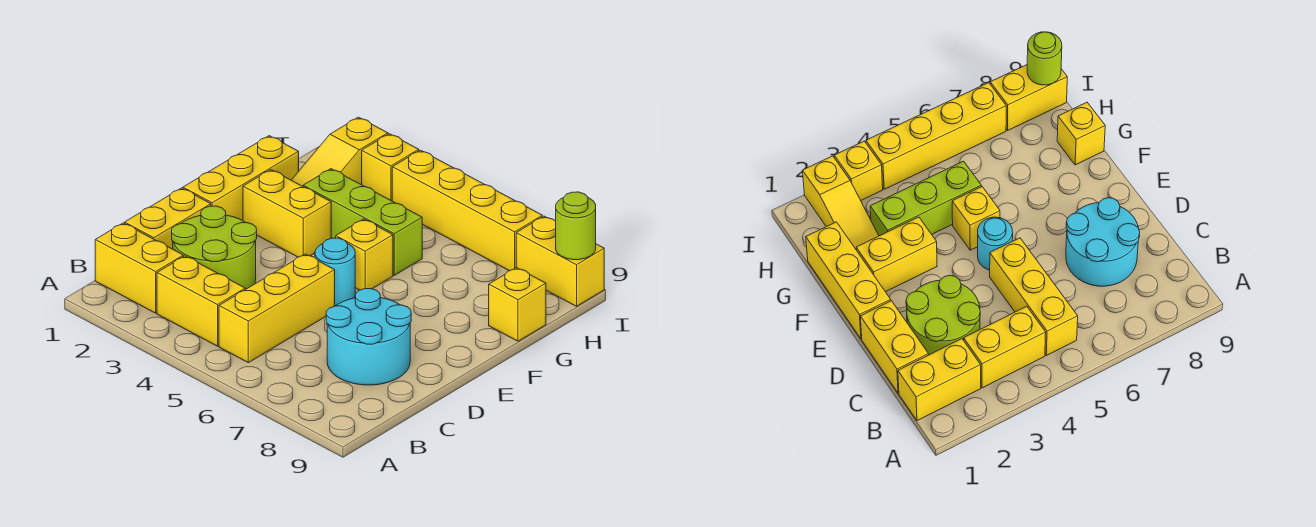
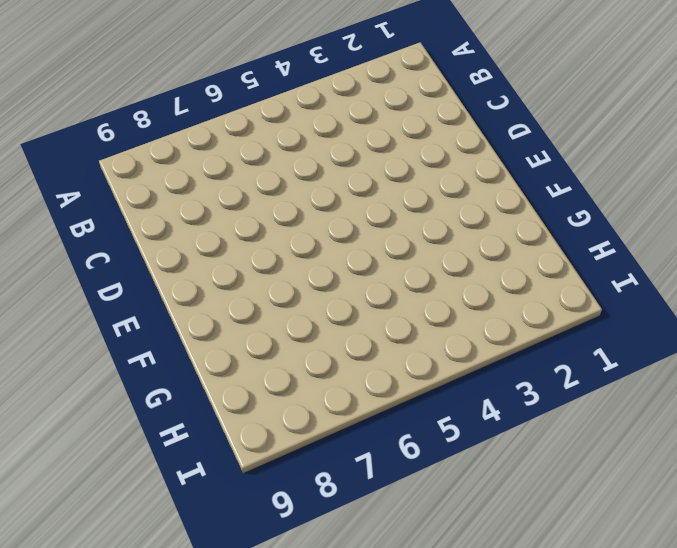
none -> yellow brick B1:B2 level 1
none -> yellow brick B3:B4 level 1
none -> yellow brick B5:D5 level 1

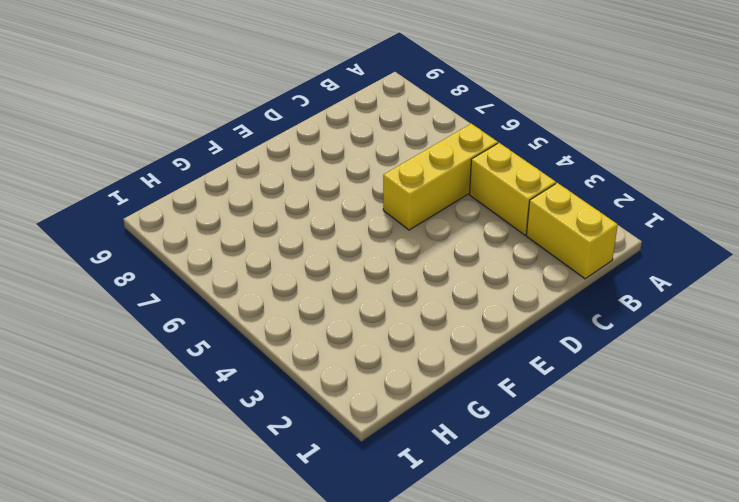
none -> yellow brick C1:D1 level 1
none -> lime round brick C2:D3 level 1
none -> cyan round brick C7:D8 level 1

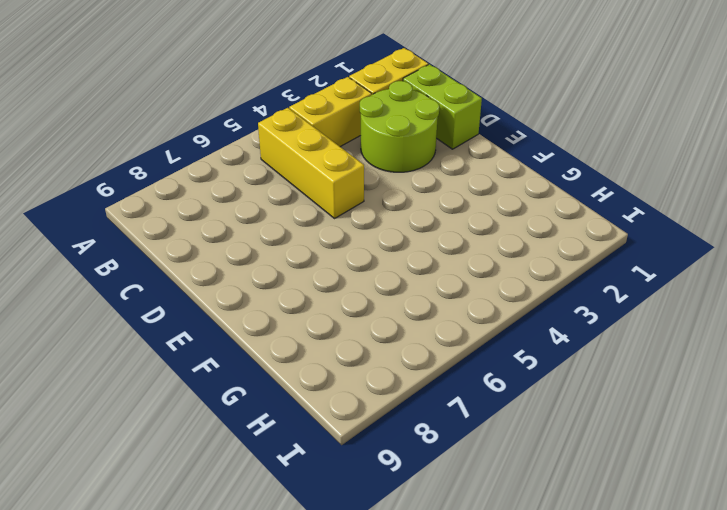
lime brick C1:D1 level 1 -> yellow brick C1:D1 level 1
none -> cyan round brick C7:D8 level 1
none -> yellow brick E1:G1 level 1
none -> cyan round brick E5 level 1

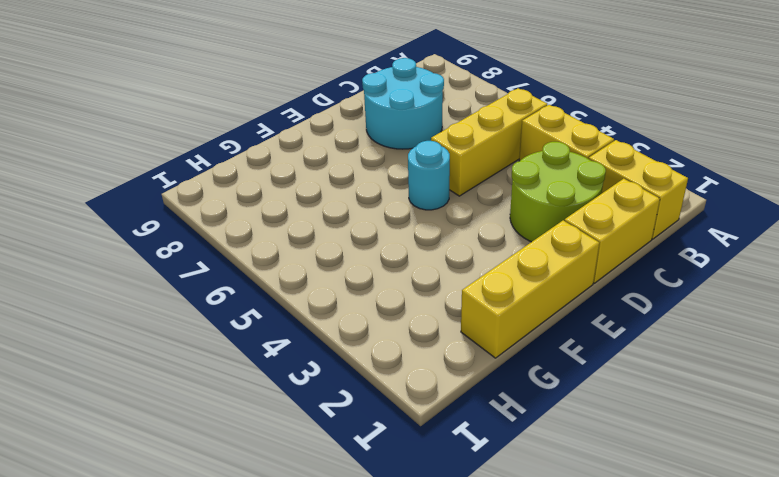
none -> yellow brick F2:F3 level 1
none -> yellow brick F5 level 1
none -> yellow slope G2:I2 level 1 top I

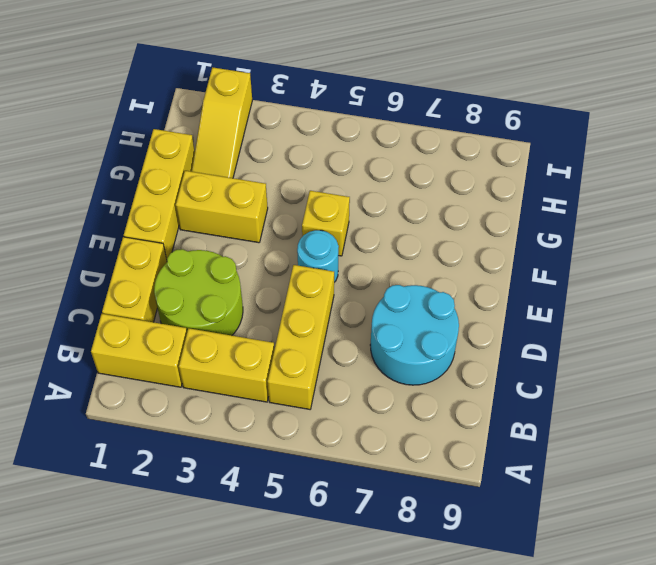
none -> lime brick G3:G5 level 1
none -> yellow brick G9 level 1
none -> yellow brick I3 level 1

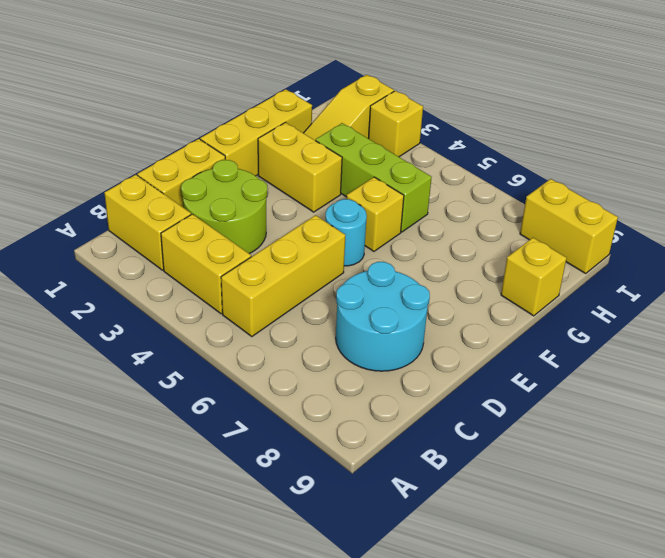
none -> yellow brick I4:I7 level 1
none -> lime round brick I9 level 2

